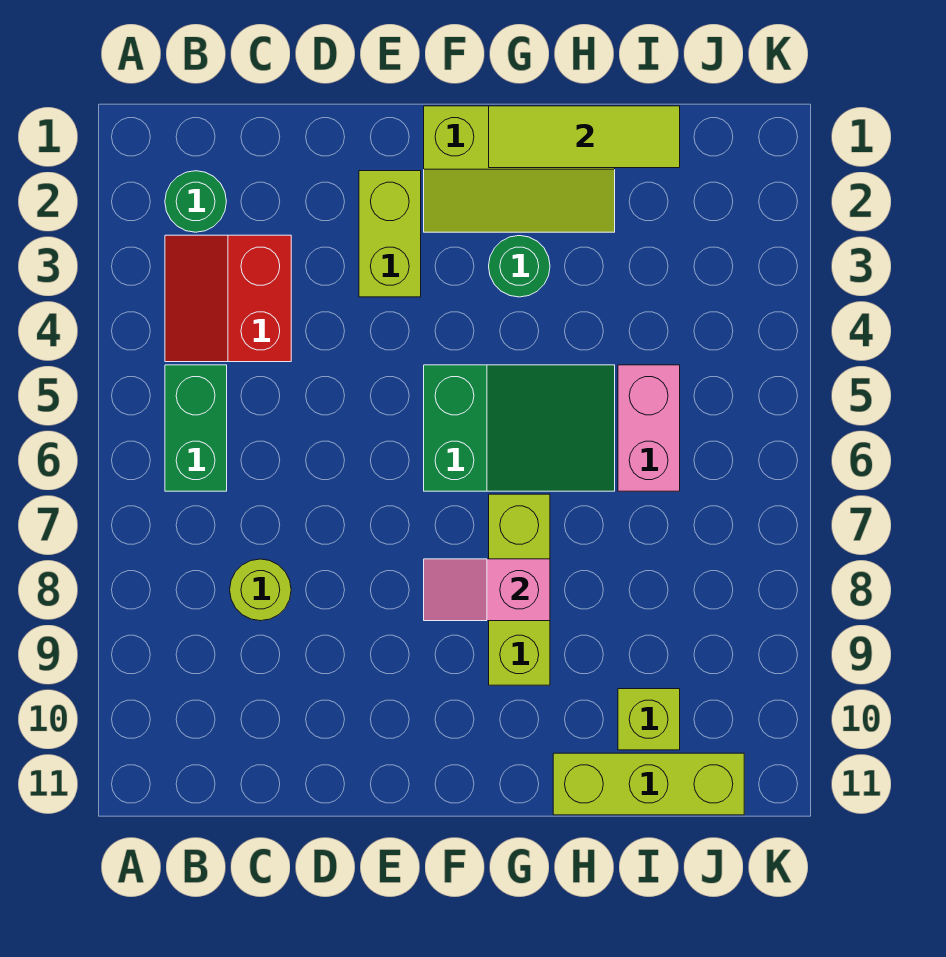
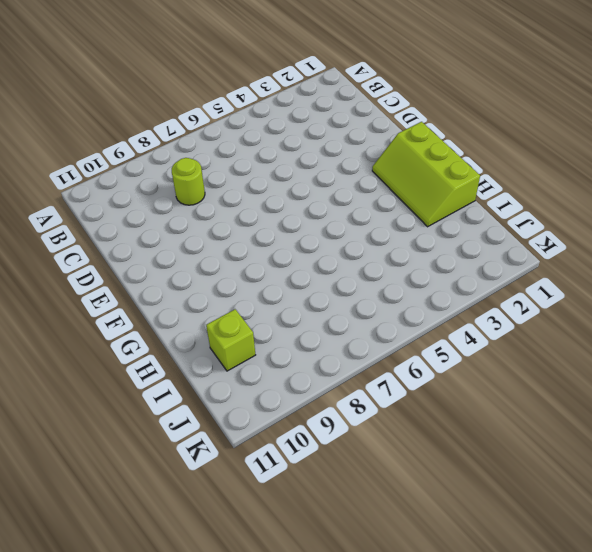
none -> green round brick B2 level 1
none -> red slope B3:C4 level 1 top C
none -> green brick B5:B6 level 1

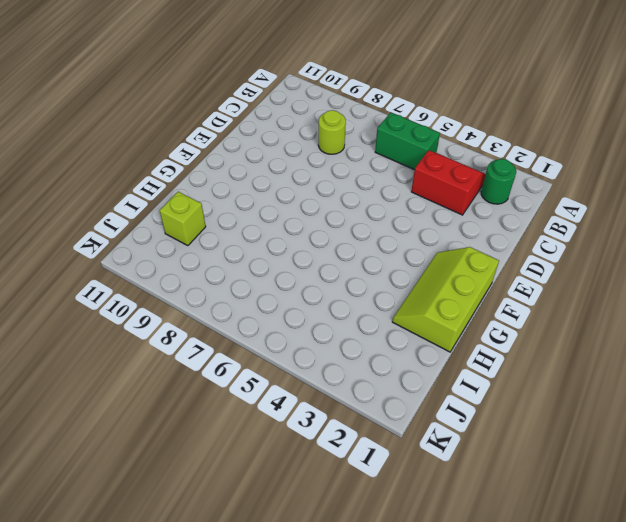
none -> lime brick E2:E3 level 1
none -> green slope F5:H6 level 1 top F
none -> green round brick G3 level 1

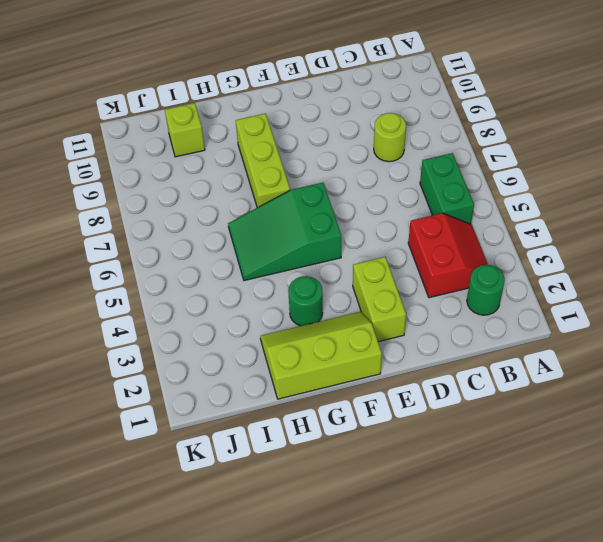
none -> lime brick H11:J11 level 1
none -> pink brick I5:I6 level 1
none -> pink slope F8:G8 level 2 top G

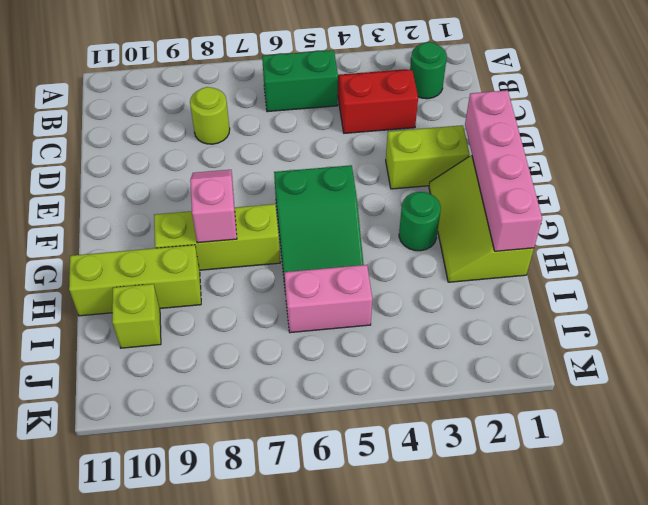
pink brick E1:H1 level 2 -> lime tile G1:I1 level 2
lime brick H9:H11 level 1 -> lime brick H11:J11 level 1

